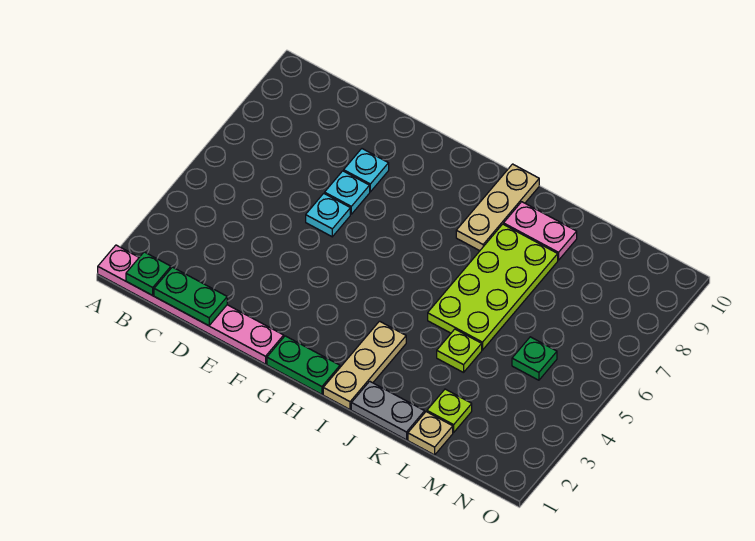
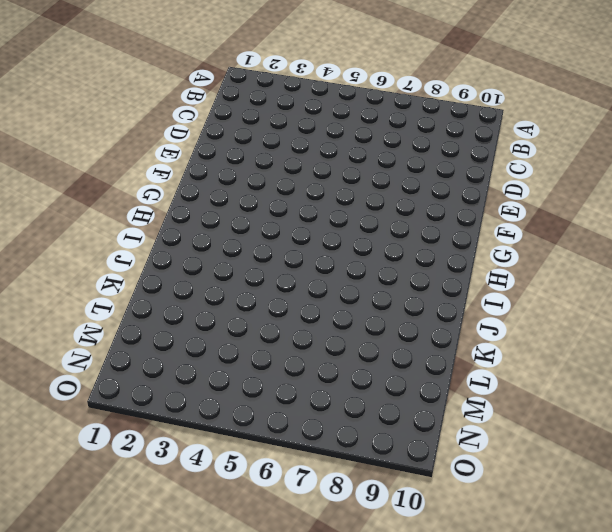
none -> pink plate A1:F1 level 1
none -> cyan plate E6 level 1
none -> cyan plate E7 level 1

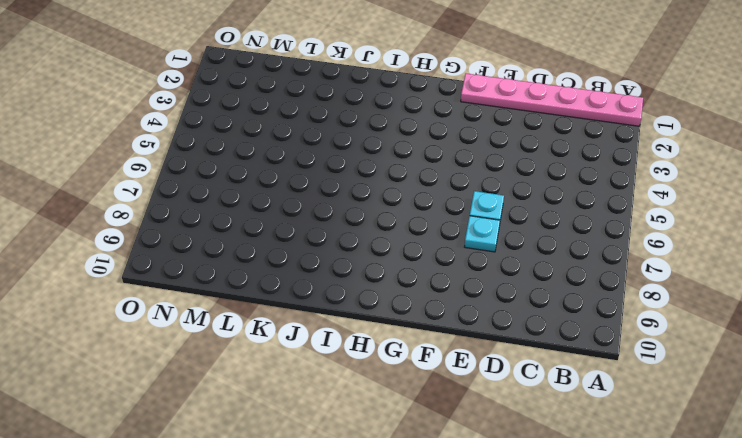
none -> cyan plate E8 level 1
none -> green plate G1:H1 level 1
none -> tan plate I1:I3 level 1

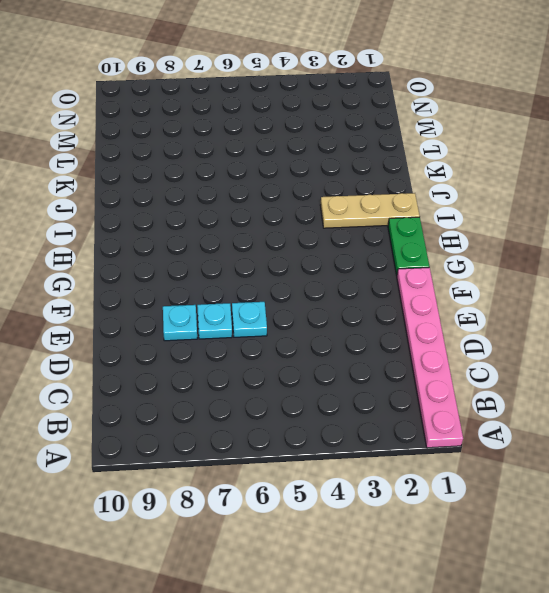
none -> tan plate I8:I10 level 1
none -> grey plate J1:K1 level 1
none -> lime plate J5:K8 level 1

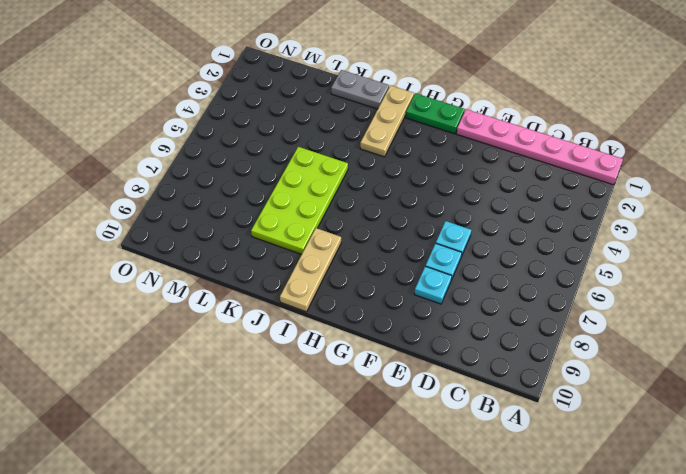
none -> pink plate J9:K9 level 1
none -> lime plate K4 level 1
none -> tan plate L1 level 1

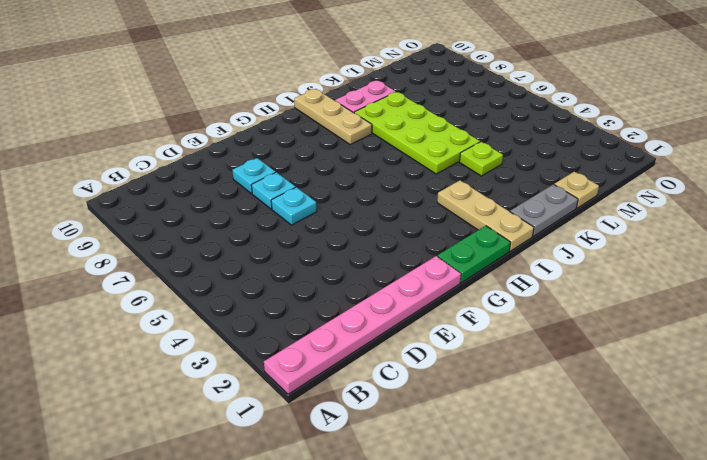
none -> lime plate L2 level 1
none -> green plate M5 level 1
none -> green plate B1 level 2

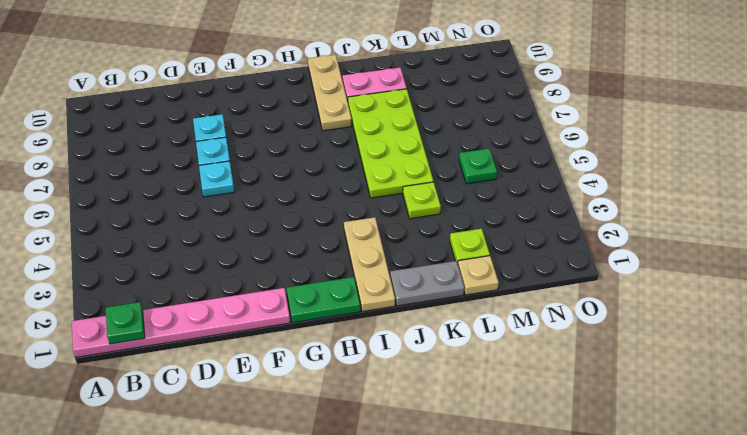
none -> green plate C1:D1 level 2

